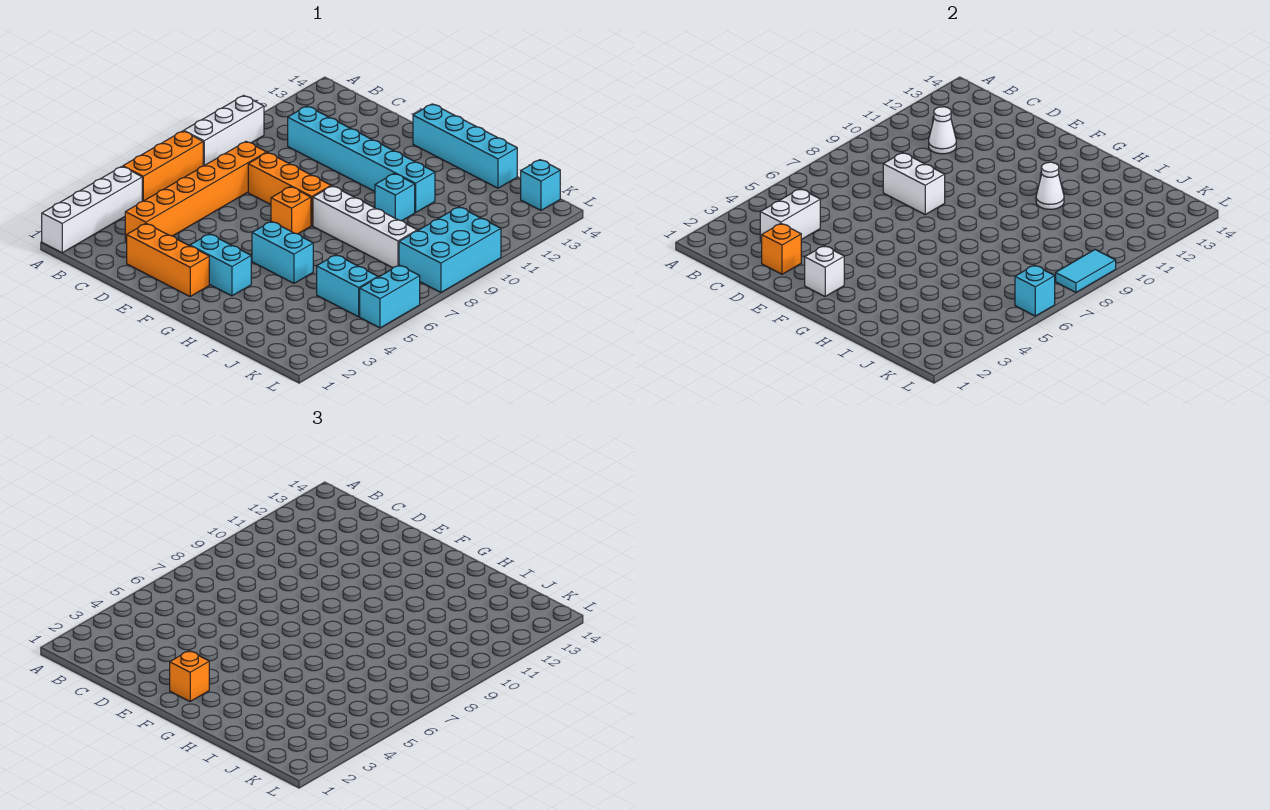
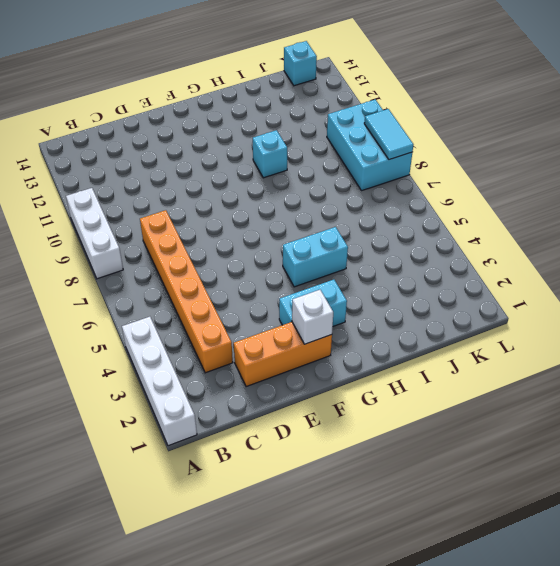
none -> orange brick A5:A7 level 1
none -> cyan brick C11:H11 level 1
none -> orange brick D8:F8 level 1

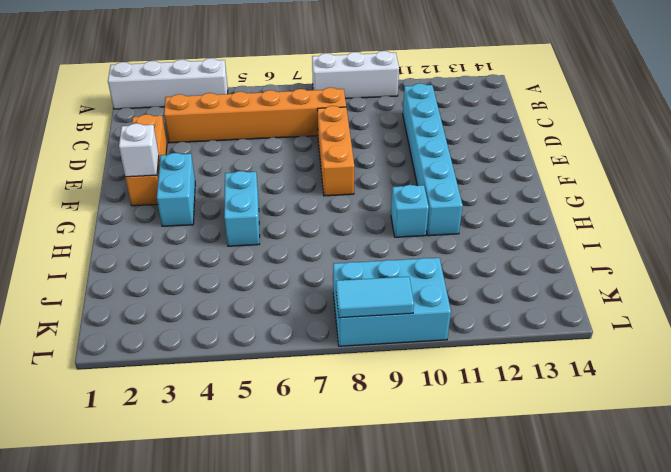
none -> orange brick A5:A7 level 1
none -> orange brick F7 level 1
none -> cyan brick F14:I14 level 1

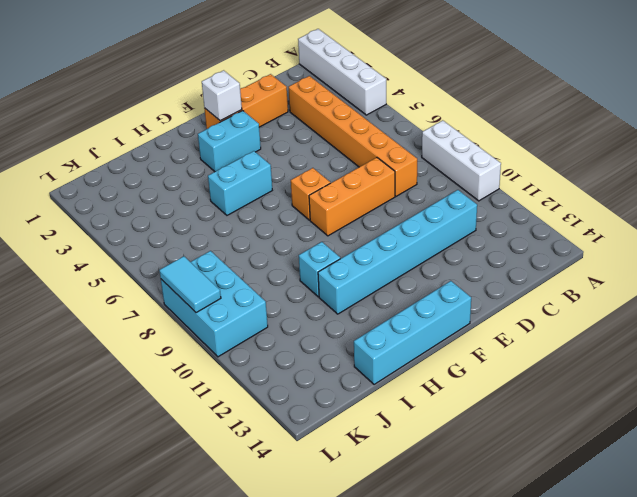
none -> orange brick A5:A7 level 1
none -> white brick G8:J8 level 1
none -> cyan brick J5:K5 level 1

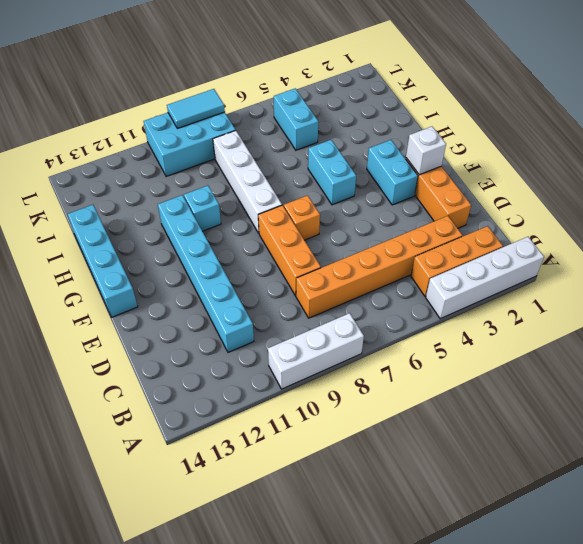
orange brick B2:B4 level 1 -> orange brick A5:A7 level 1
none -> cyan brick K14 level 1
none -> cyan brick L5:L6 level 1
none -> white brick C3:C4 level 2

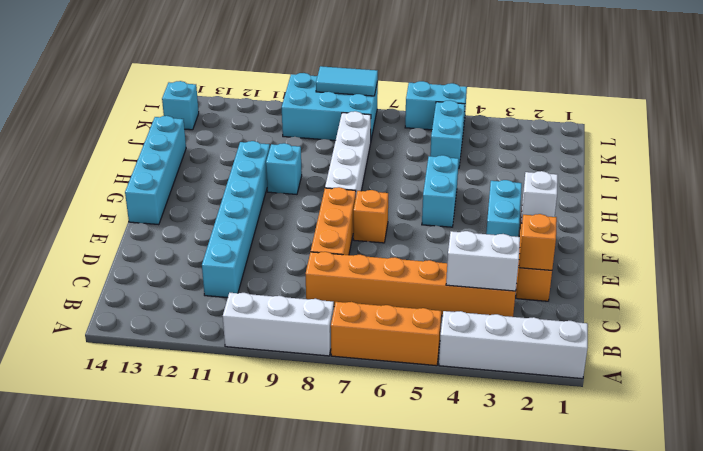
none -> white cone C11 level 2
none -> white brick D8:E8 level 2
none -> white cone H11 level 2

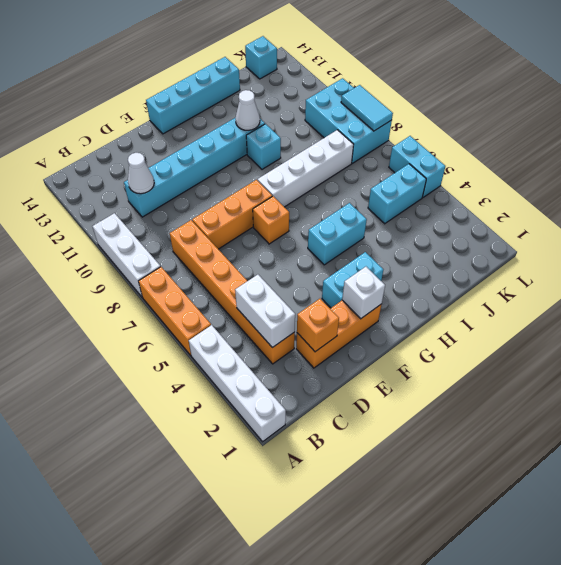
none -> white brick D8:E8 level 2
none -> cyan brick L6 level 2
none -> orange brick F2 level 3

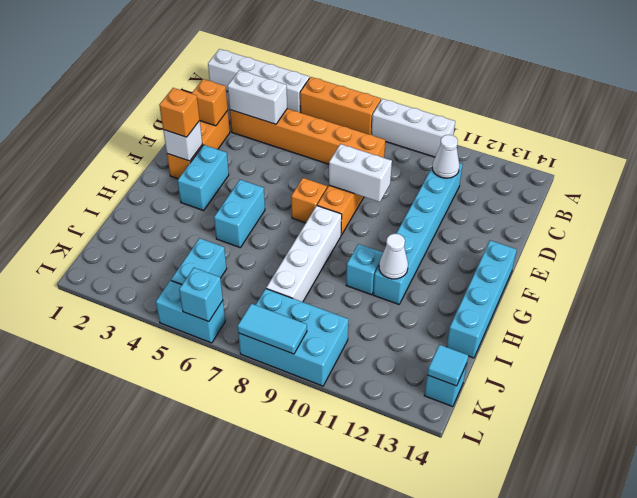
white brick E8:E9 level 2 -> white brick D8:E8 level 2
cyan tile K14 level 2 -> none

